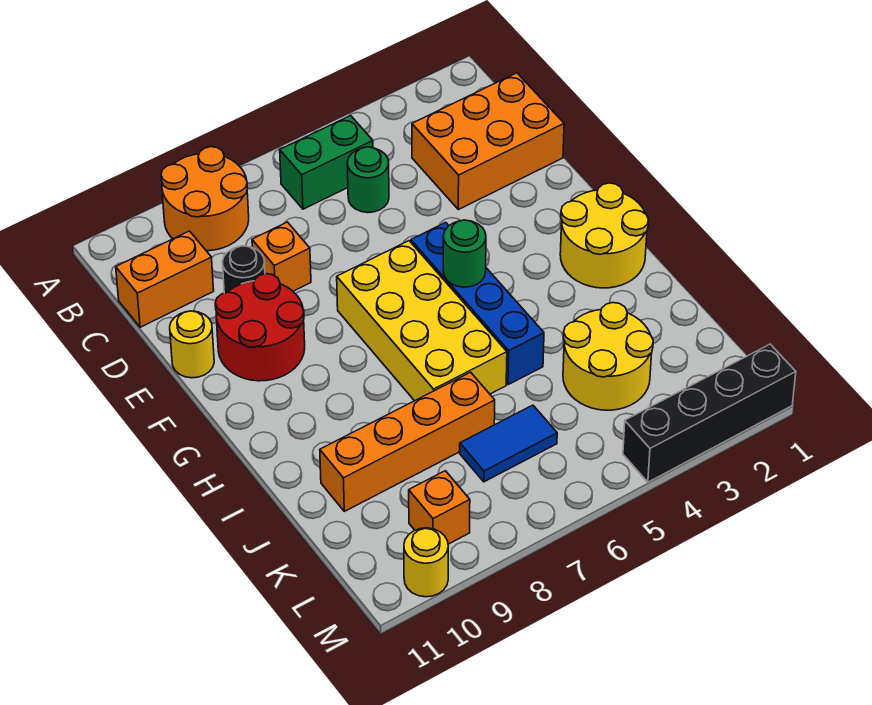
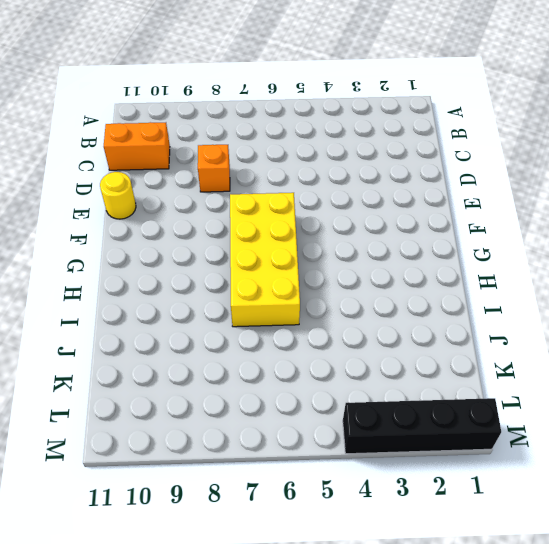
none -> orange round brick A8:B9 level 1
none -> green brick B5:B6 level 1
none -> orange brick C1:D3 level 1

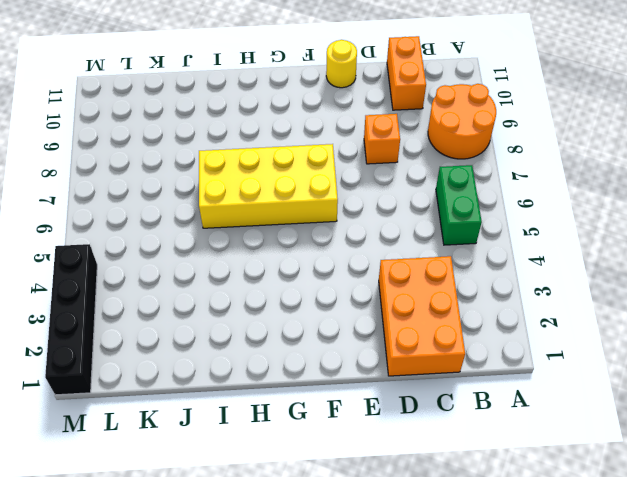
none -> green round brick C5 level 1
none -> black round brick D9 level 1
none -> red round brick E9:F10 level 1

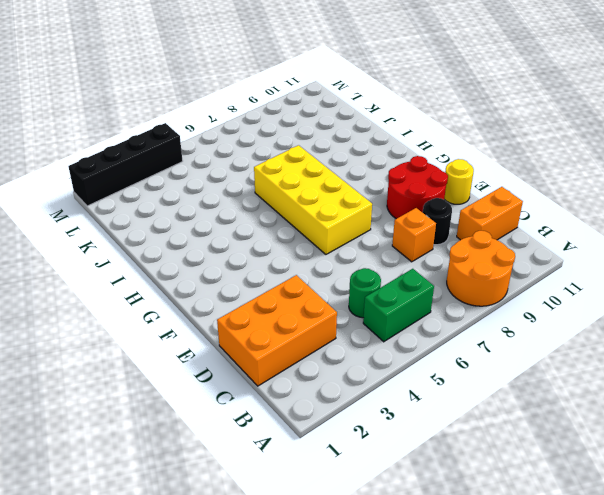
none -> blue brick F5:I5 level 1
none -> yellow round brick G1:H2 level 1
none -> yellow round brick J3:K4 level 1

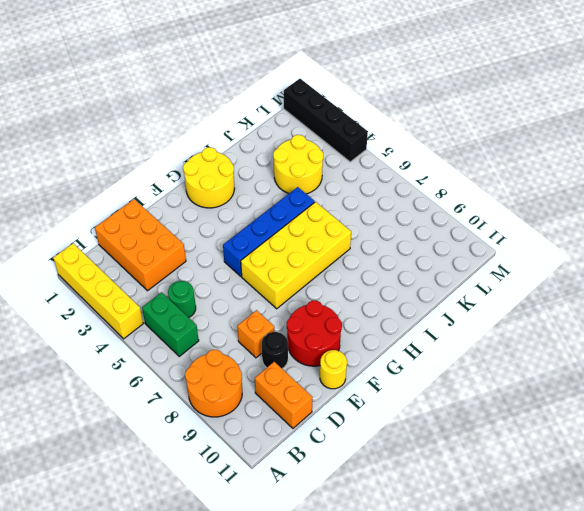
yellow brick A1:A4 level 1 -> none
none -> orange brick J7:J10 level 1
none -> blue tile K6:K7 level 1
none -> orange brick L9 level 1

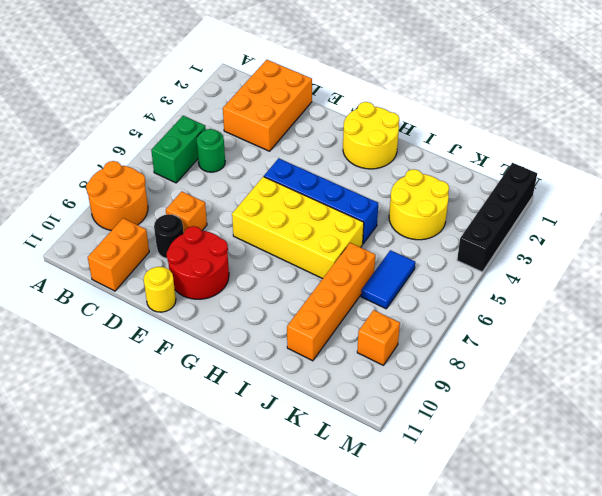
none -> yellow round brick M10 level 1
none -> green round brick G5 level 2

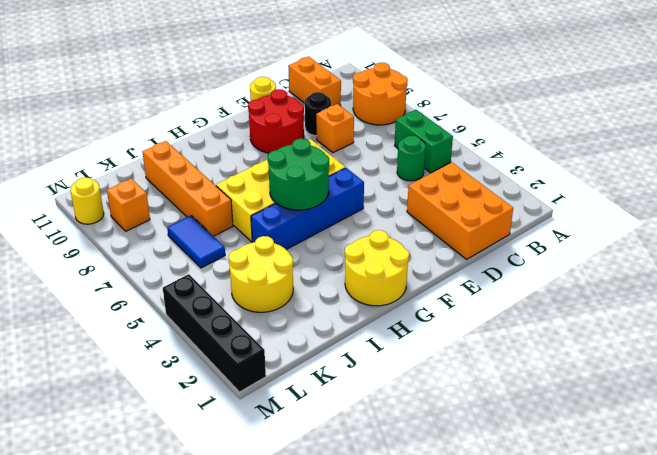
green round brick G5:H6 level 2 -> green round brick G5 level 2

